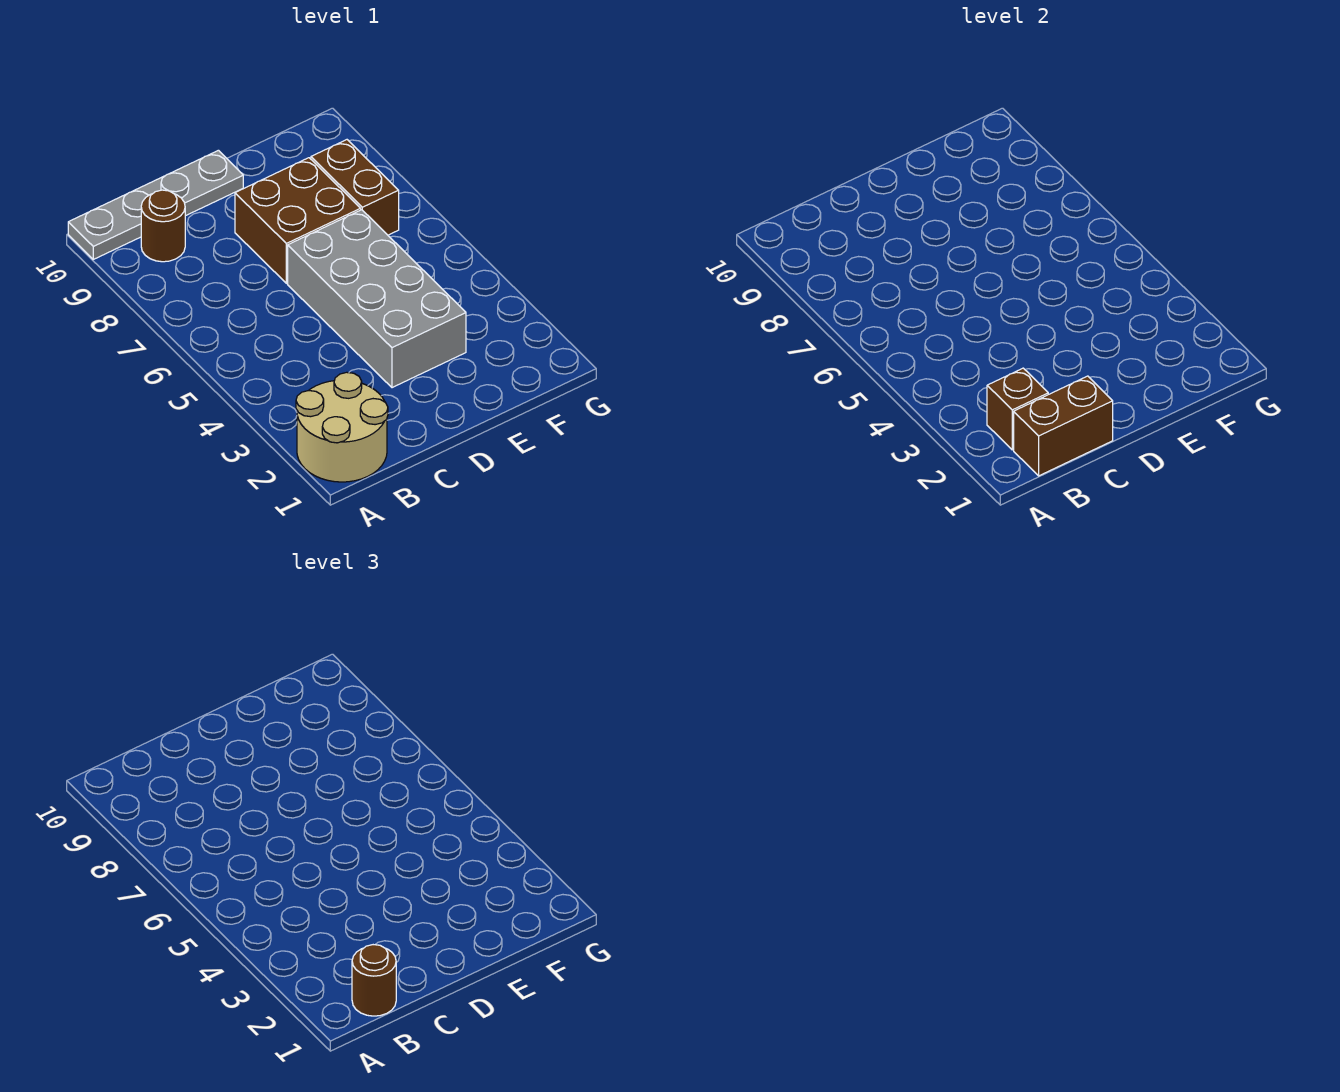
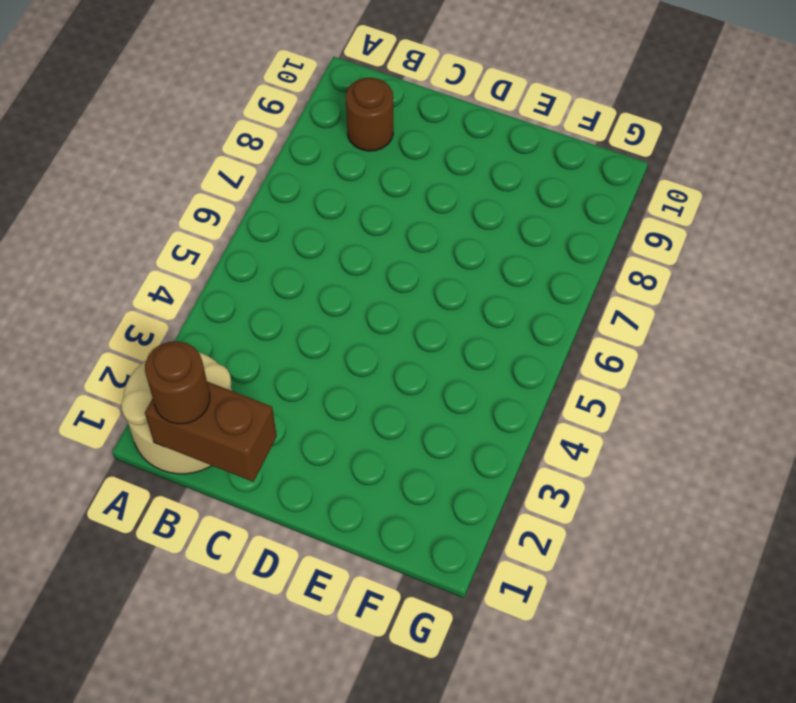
none -> grey plate A10:D10 level 1
none -> grey brick D3:E6 level 1

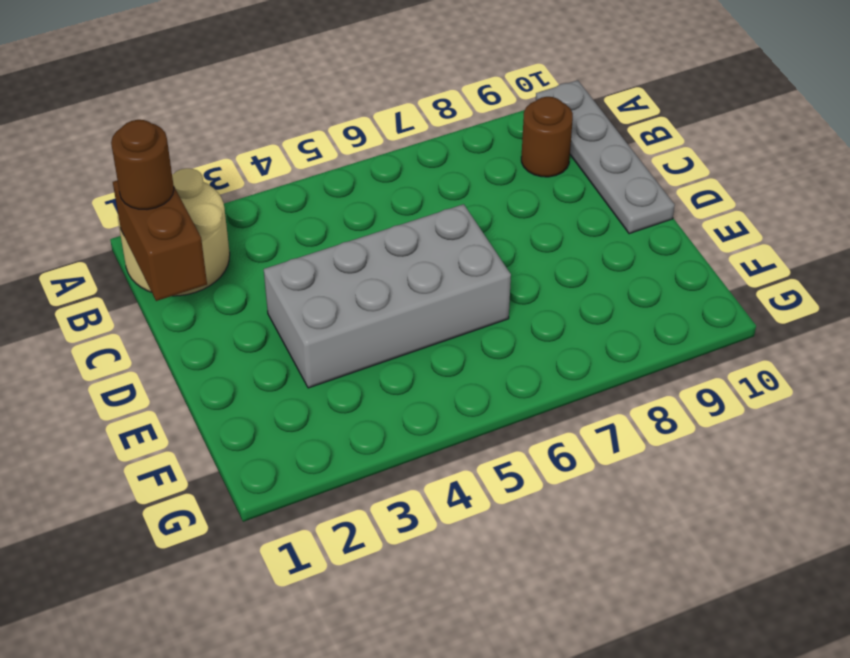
none -> brown brick D7:E8 level 1
none -> brown brick F7:F8 level 1

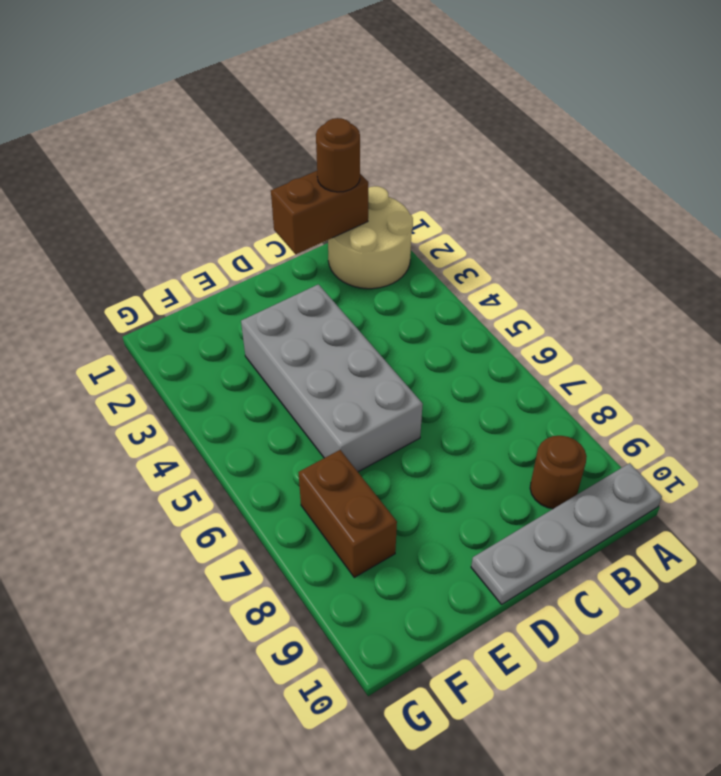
none -> brown brick D7:E8 level 1
none -> brown brick B2 level 2

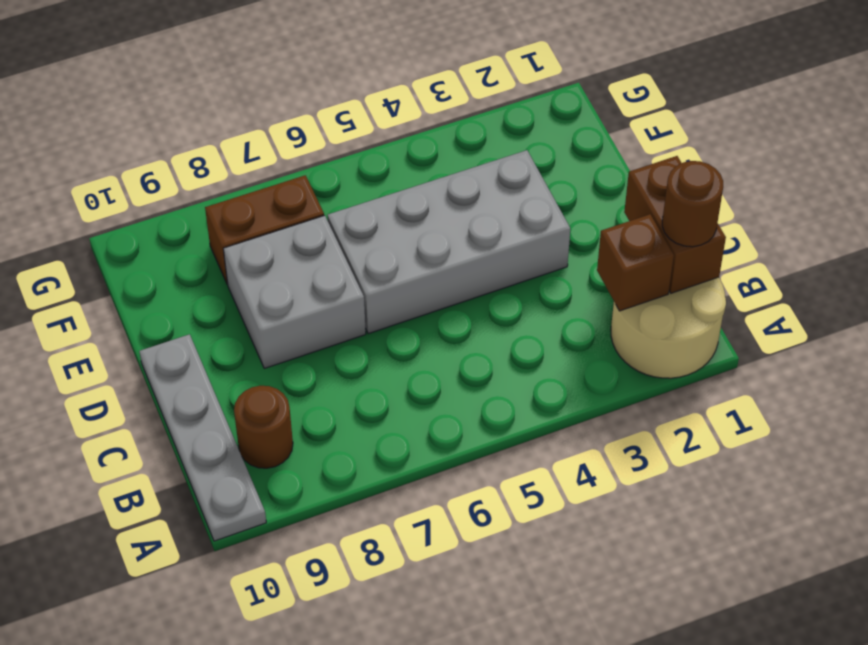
grey brick D7:E8 level 1 -> brown brick D7:E8 level 1

